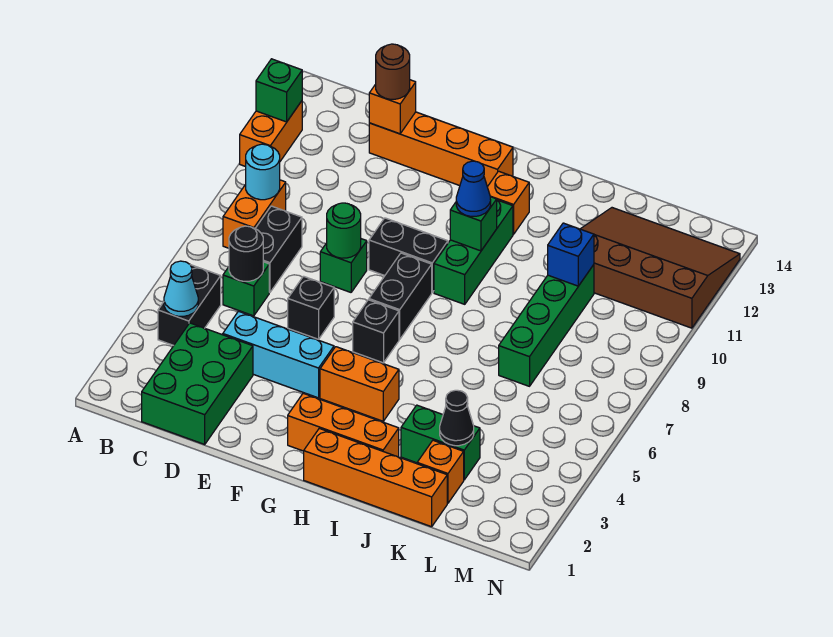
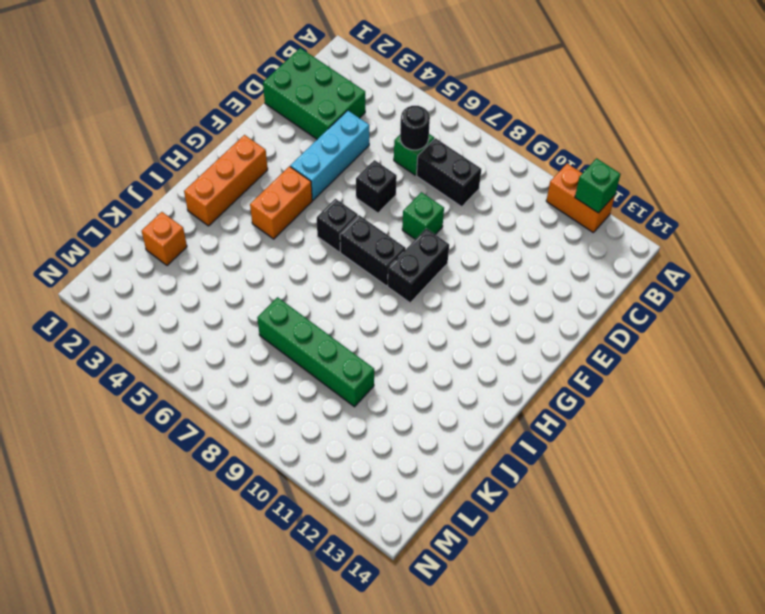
none -> black brick B4:B5 level 1
none -> orange brick B8:B9 level 1
none -> orange brick D13:G13 level 1
none -> orange brick H1:K1 level 1

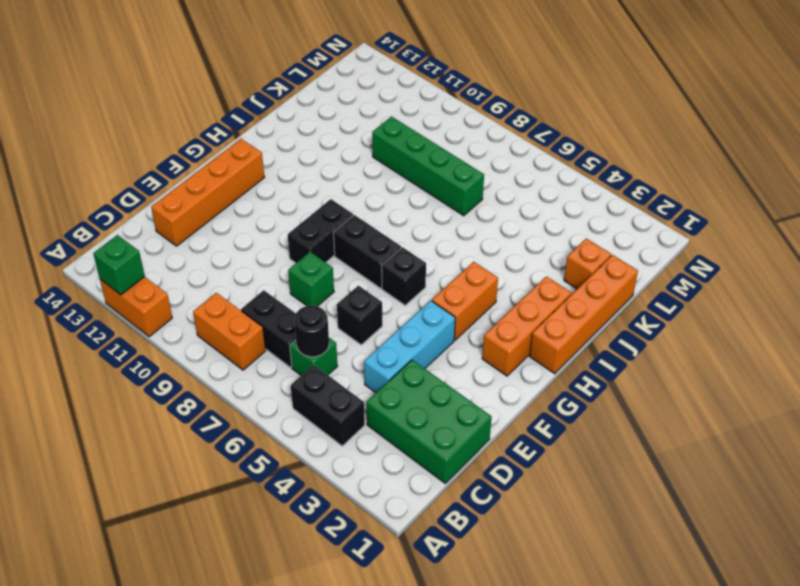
none -> green brick H9:H11 level 1
none -> orange brick H12 level 1
none -> green brick J3:K3 level 1
none -> brown slope K11:N13 level 1 top 11

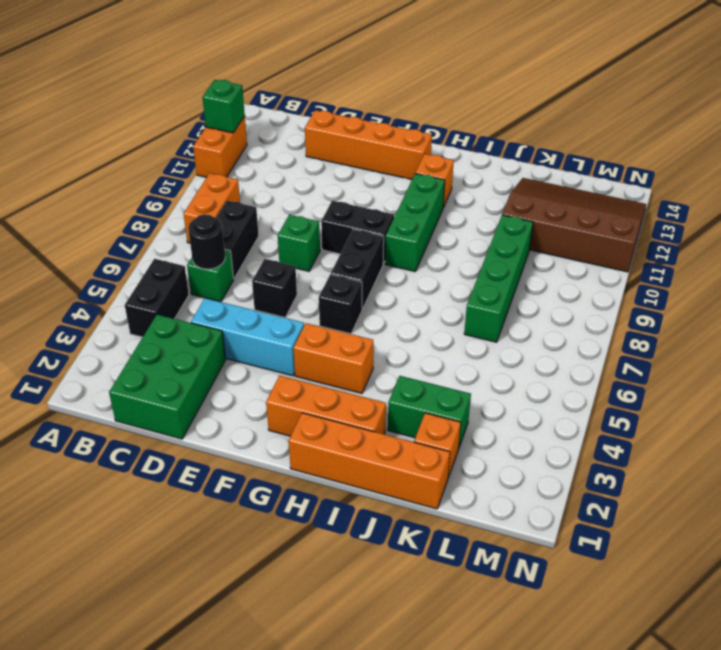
none -> cyan cone B4 level 2
none -> cyan round brick B9 level 2
none -> orange brick D13 level 2
none -> green round brick E8 level 2

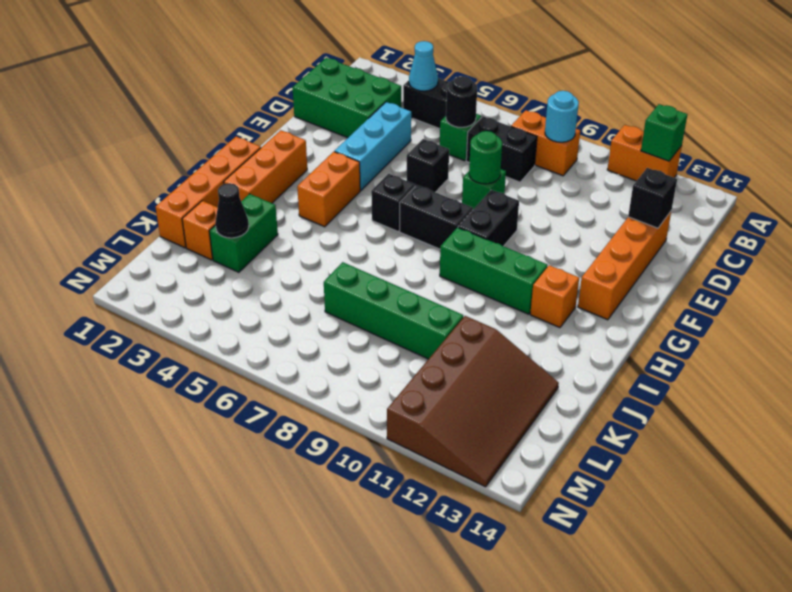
black brick D13 level 2 -> orange brick D13 level 2
none -> green brick H10 level 2
none -> blue brick K10 level 2
none -> brown round brick D13 level 3
none -> blue cone H10 level 3

